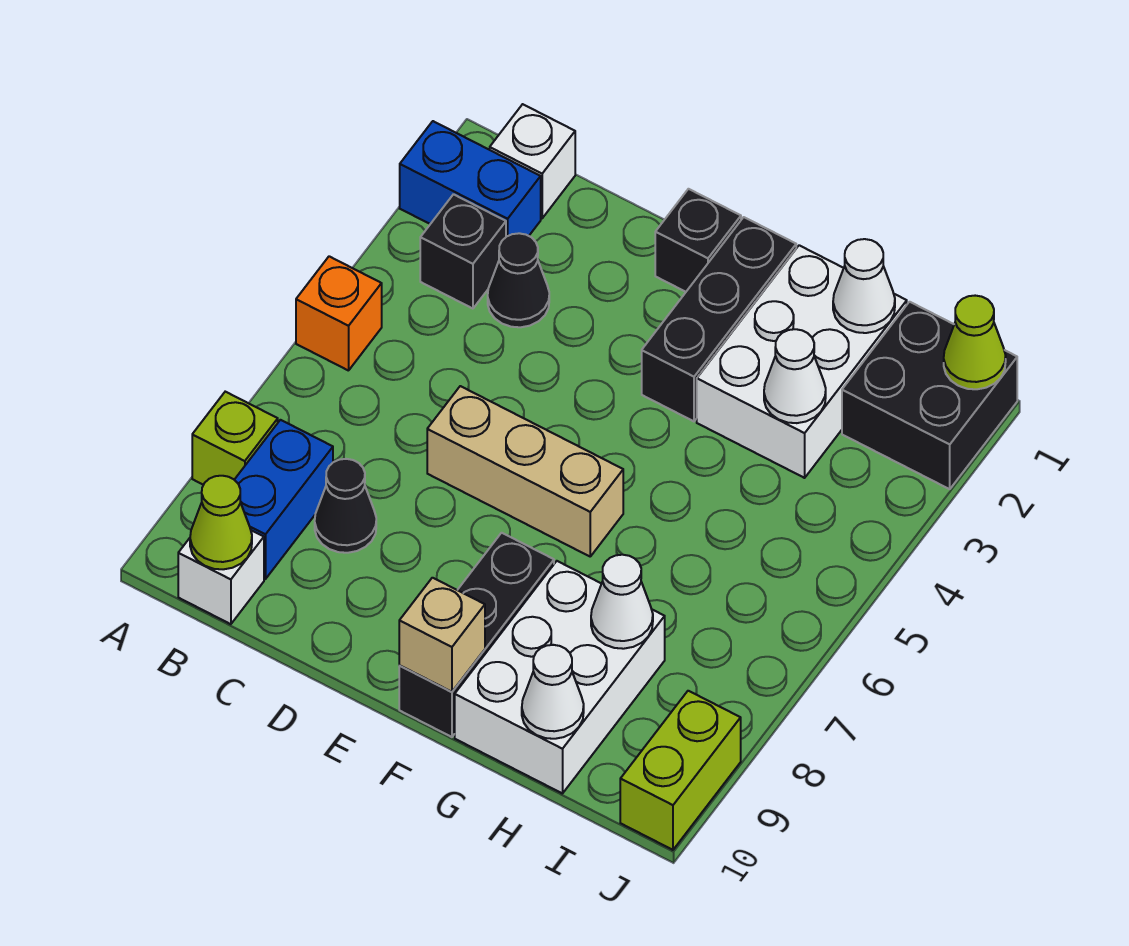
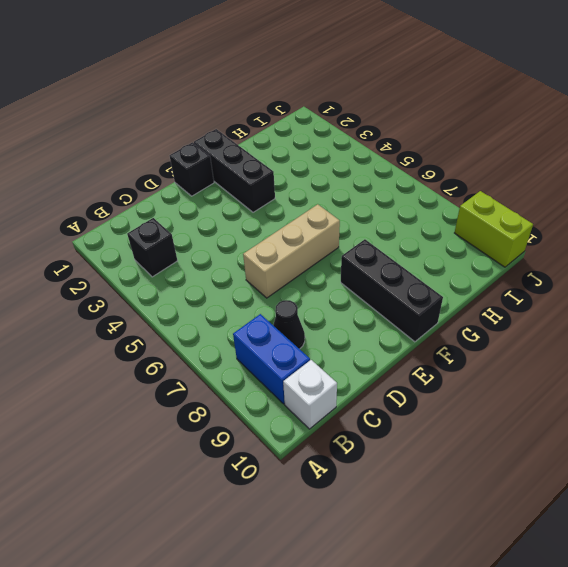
none -> blue brick A2:B2 level 1
none -> orange brick A5 level 1
none -> lime brick A8 level 1

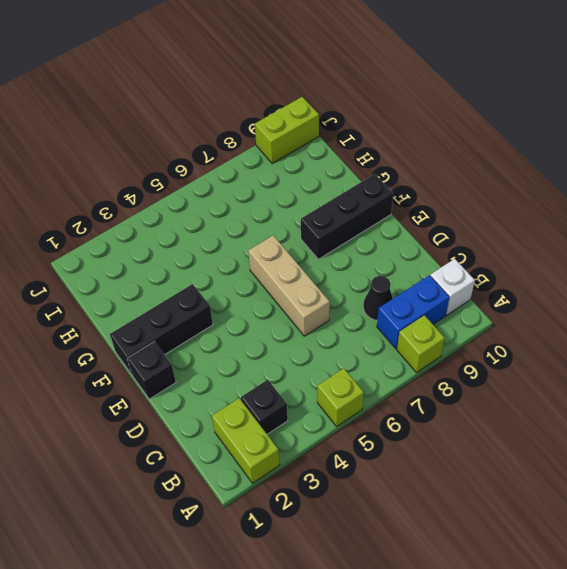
lime brick A2:B2 level 1 -> blue brick A2:B2 level 1
lime brick A5 level 1 -> orange brick A5 level 1
none -> white brick B1 level 1
none -> black cone C3 level 1
none -> white brick G1:H3 level 1

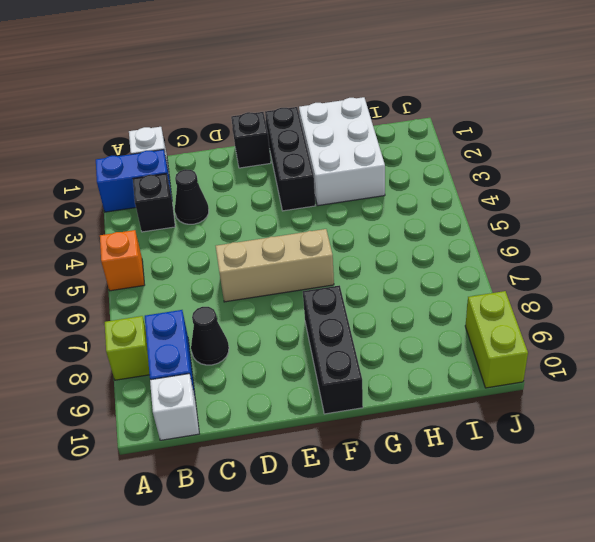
none -> white brick G8:H10 level 1
none -> black brick I1:J2 level 1
none -> lime cone B10 level 2

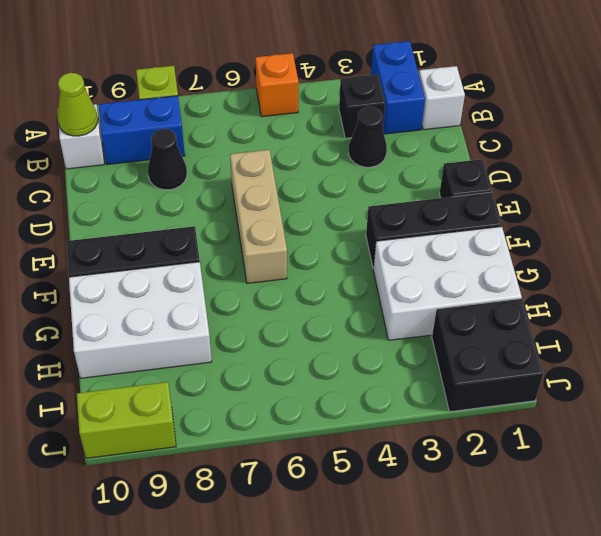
none -> tan brick F10 level 2
none -> white cone H1 level 2
none -> white cone H3 level 2

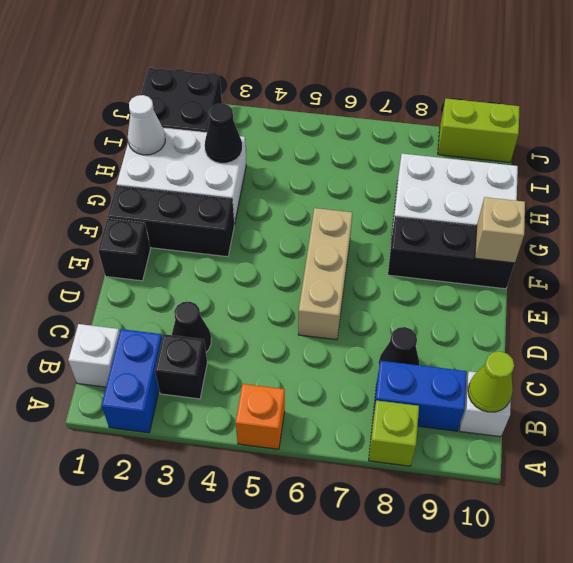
black cone H3 level 2 -> white cone H3 level 2
none -> white cone H8 level 2
none -> white cone H10 level 2
none -> lime cone J1 level 2

